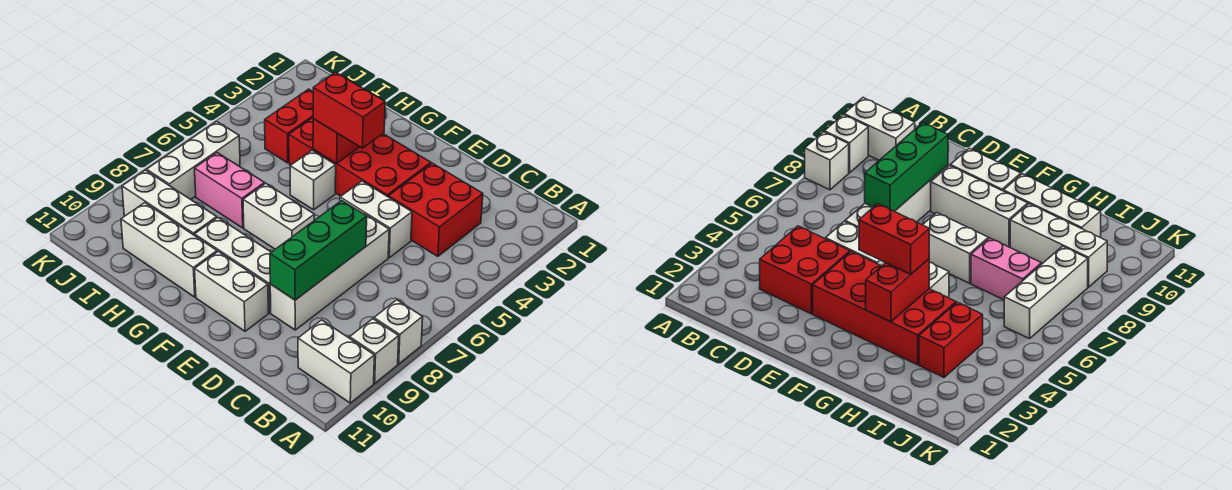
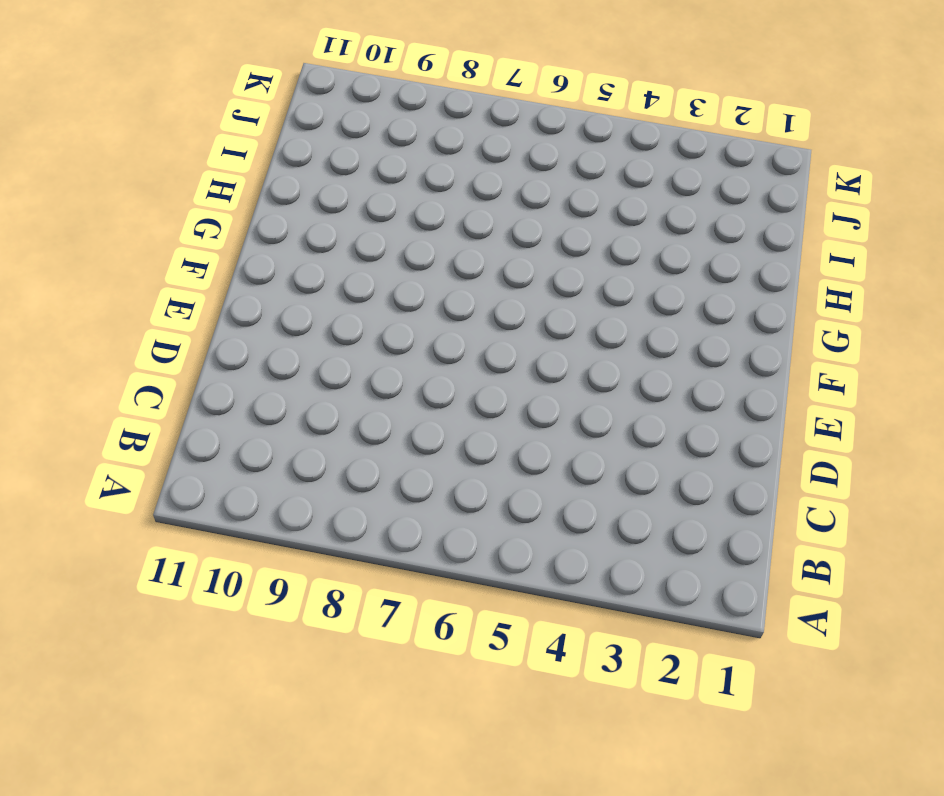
none -> white brick A8 level 1
none -> white brick A9 level 1
none -> white brick A10:B10 level 1

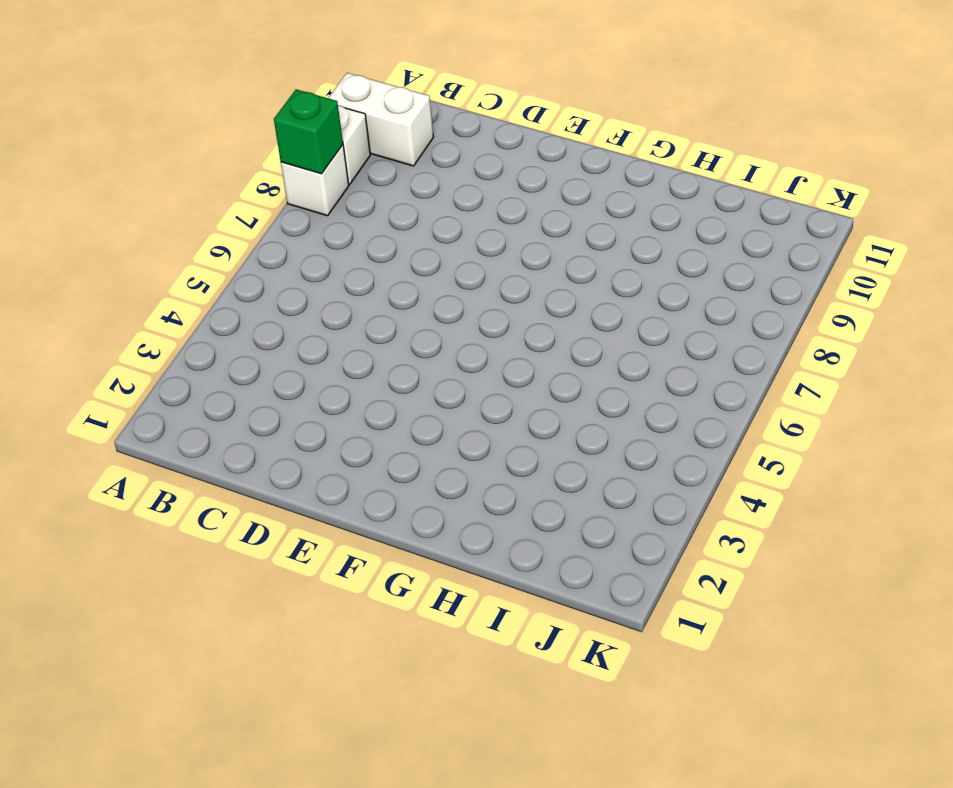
green brick A8 level 2 -> none
none -> red brick C3:D4 level 1
none -> white brick D5:E5 level 1
none -> white brick D6:D9 level 1

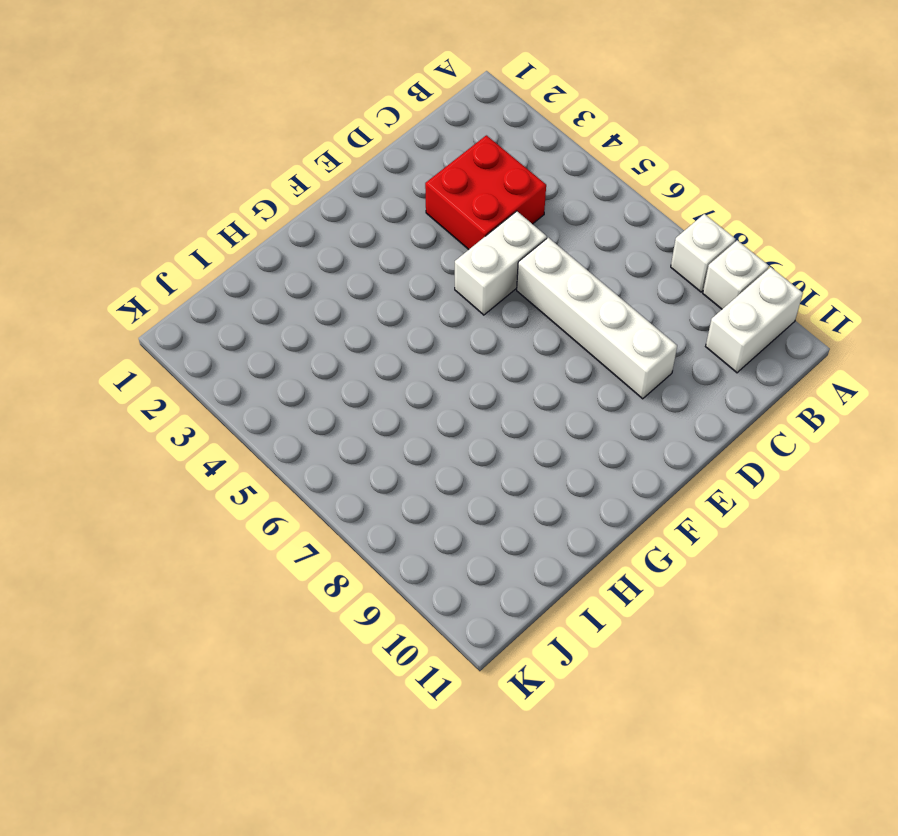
none -> red brick E3:H4 level 1
none -> white brick E9:G9 level 1
none -> white brick E10:F10 level 1

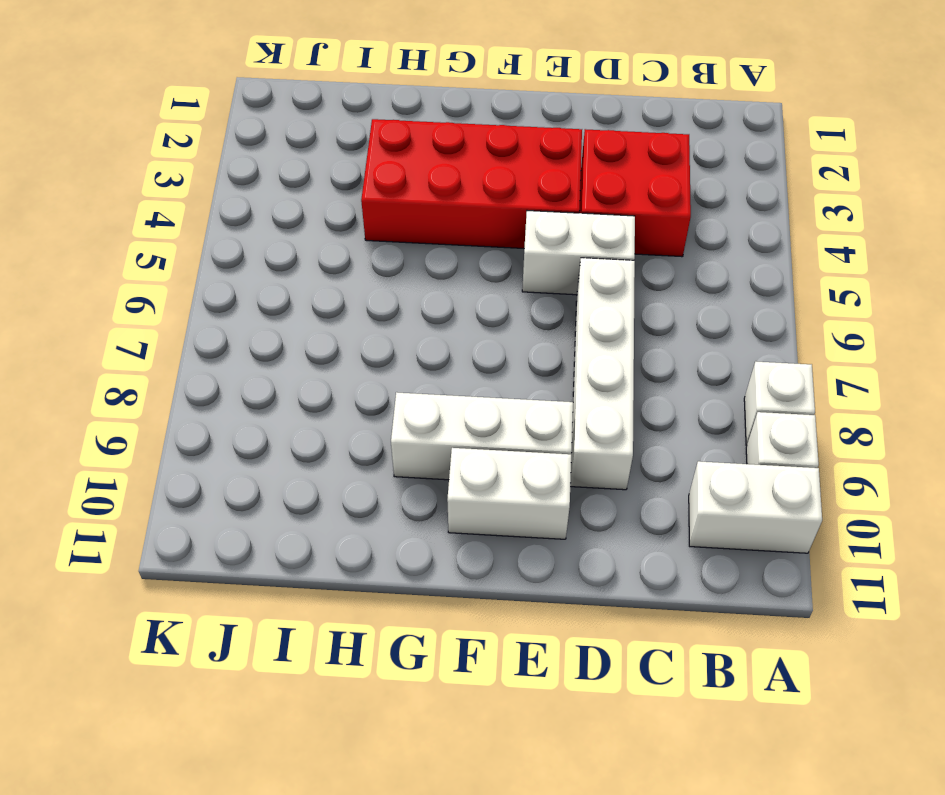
none -> white brick F7:G7 level 1
none -> white brick G5 level 1
none -> white brick G10:I10 level 1

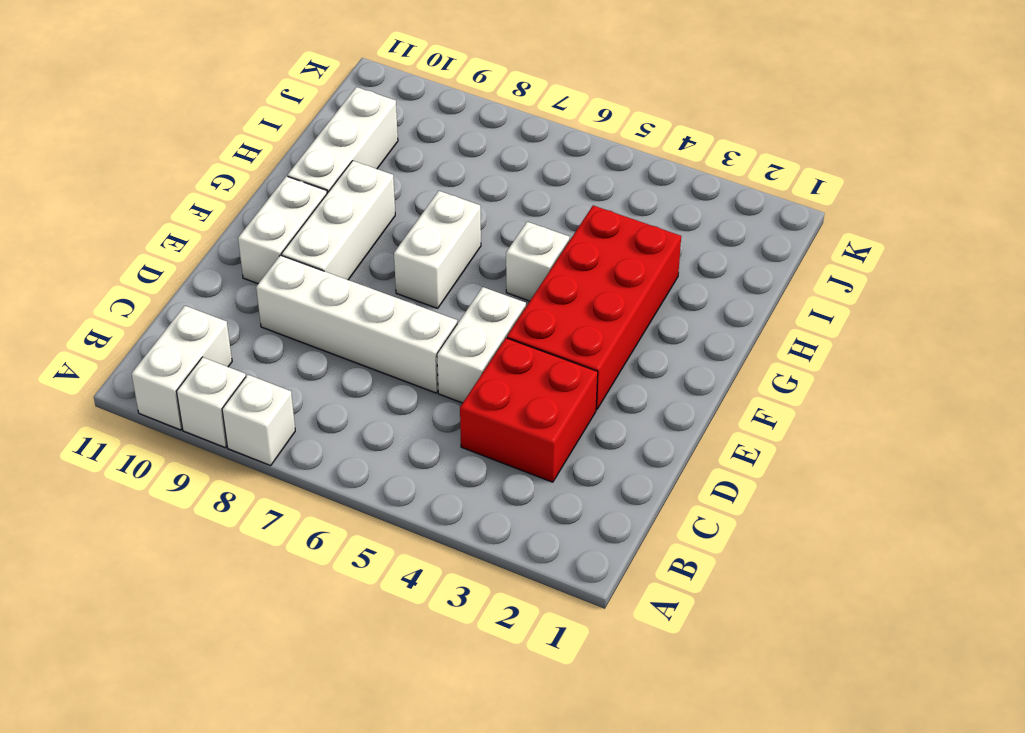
none -> pink brick H7:I7 level 1
none -> white brick H9:J9 level 1
none -> red brick I3:I4 level 1

